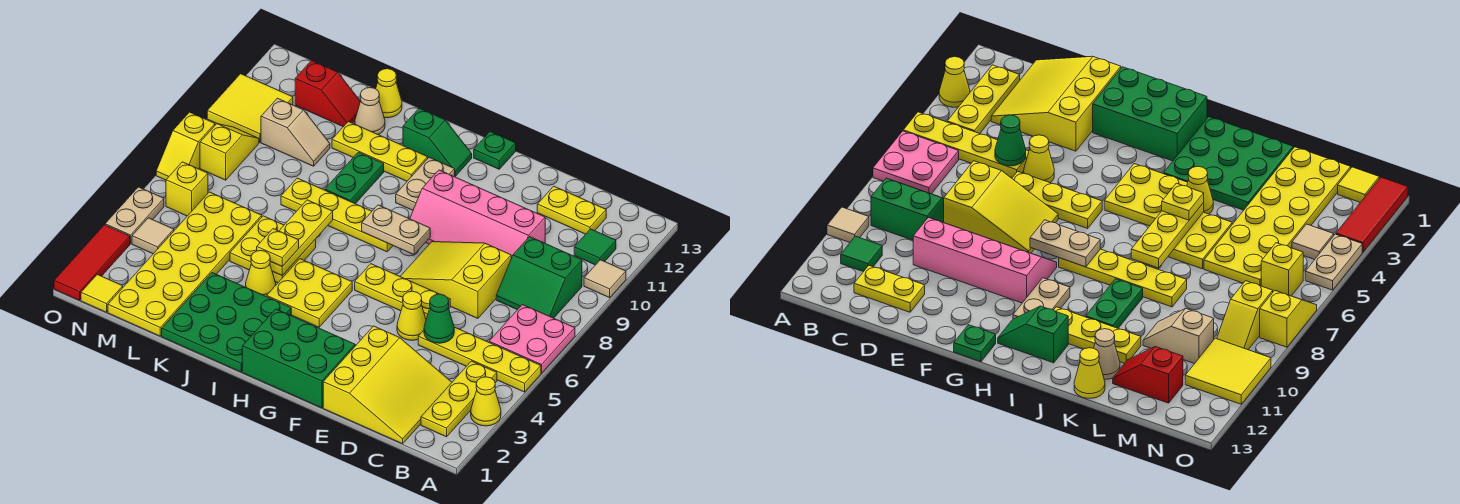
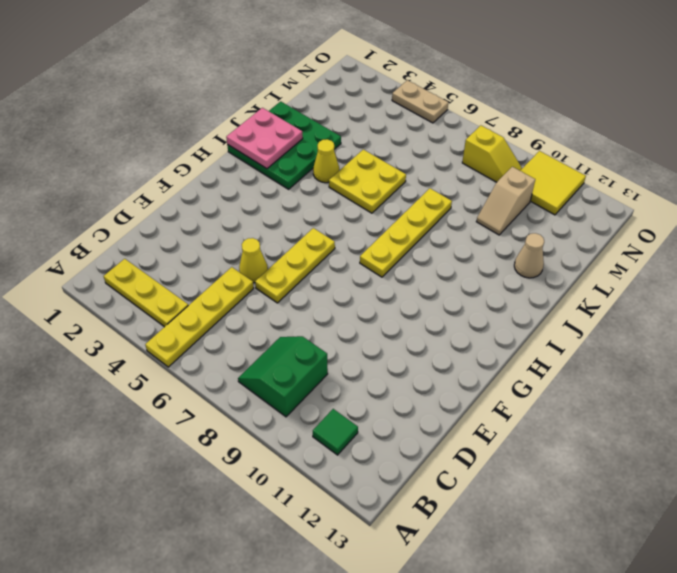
pink plate I1:J2 level 2 -> pink plate A6:B7 level 1
none -> yellow cone A3 level 1
none -> tan tile A10 level 1
none -> yellow slope C1:E3 level 1 top E
none -> yellow plate C12:D12 level 1

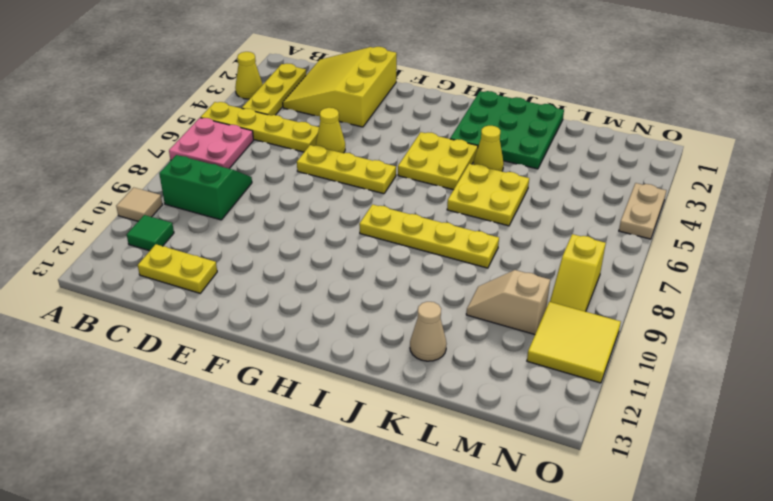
none -> yellow slope D7:F8 level 1 top D
none -> pink slope D9:G10 level 1 top 10
none -> green brick F1:H2 level 1
none -> green plate G13 level 1

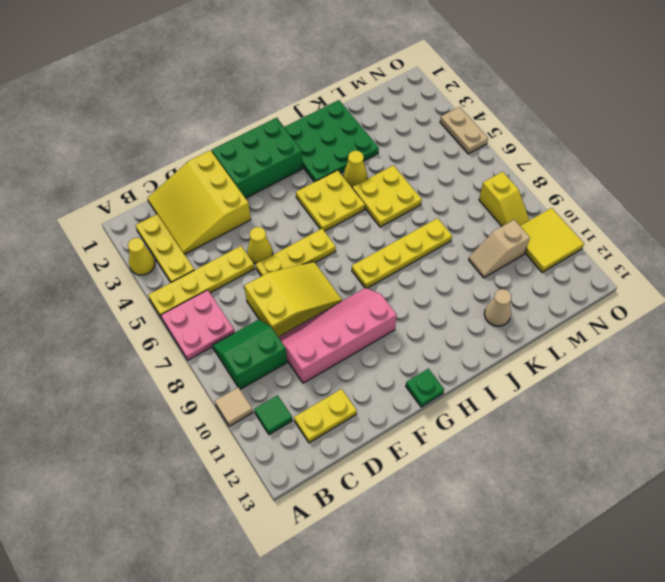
none -> tan plate H10:H11 level 1
none -> green slope H12:I12 level 1 top I
none -> yellow plate I11:K11 level 1
none -> green plate J9:J10 level 1

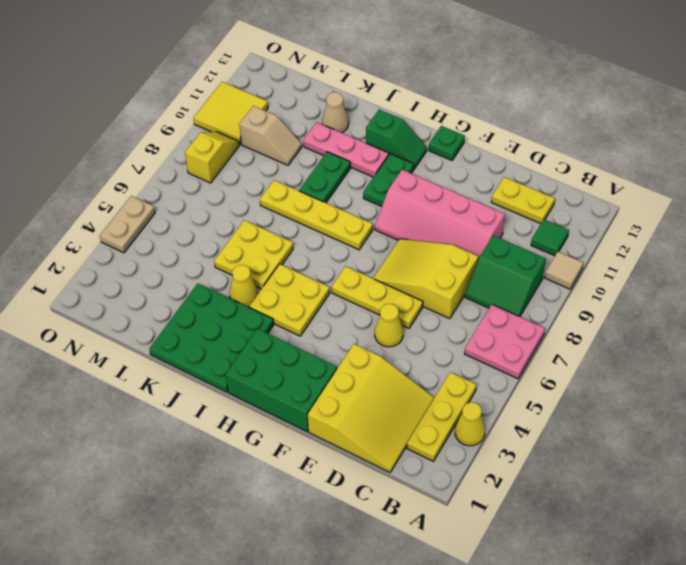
green plate H10:H11 level 1 -> tan plate H10:H11 level 1
pink plate I11:K11 level 1 -> yellow plate I11:K11 level 1
none -> yellow plate A5:D5 level 1
none -> yellow cone K13 level 1
none -> yellow plate L1:M6 level 1
none -> red slope L12:M12 level 1 top M

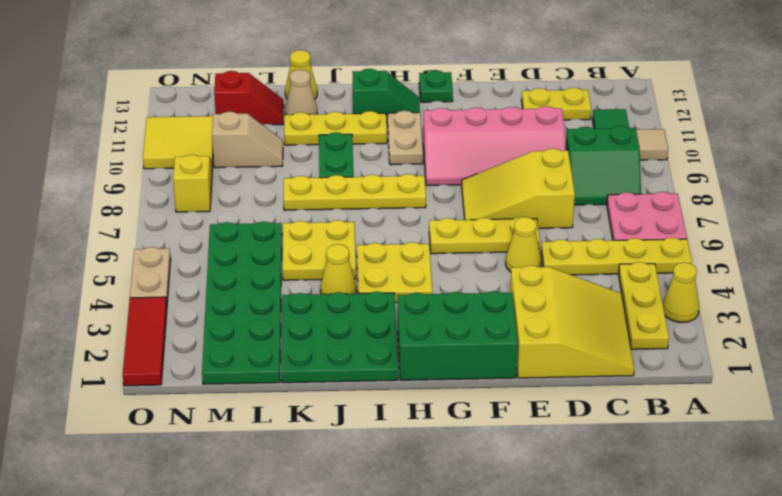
green plate L1:M6 level 1 -> yellow plate L1:M6 level 1
none -> yellow tile N1 level 1
none -> tan tile N4 level 1
none -> yellow brick N6 level 1
none -> yellow slope O7:O8 level 1 top 8

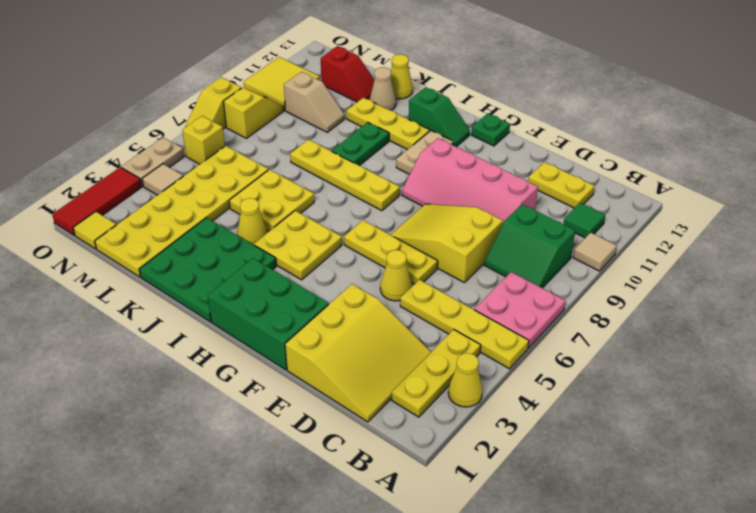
none -> green cone D5 level 2
none -> tan plate G8:H8 level 2
none -> yellow plate J5:J7 level 2
none -> yellow plate J5 level 3

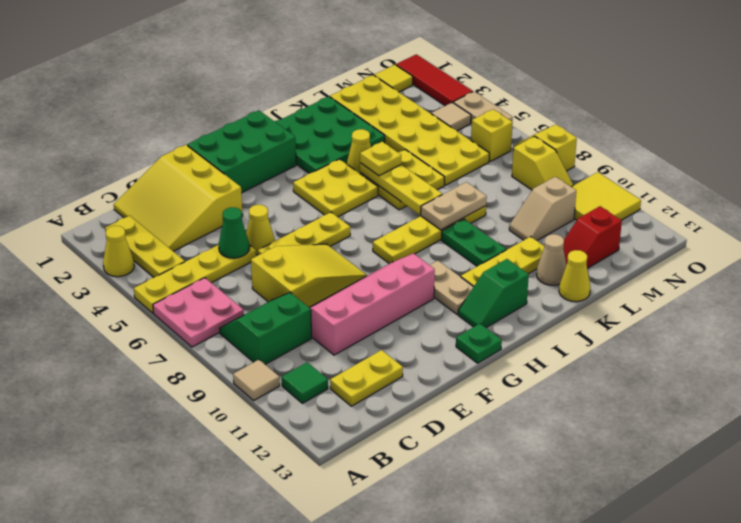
tan plate J8:K8 level 2 -> tan plate G8:H8 level 2

